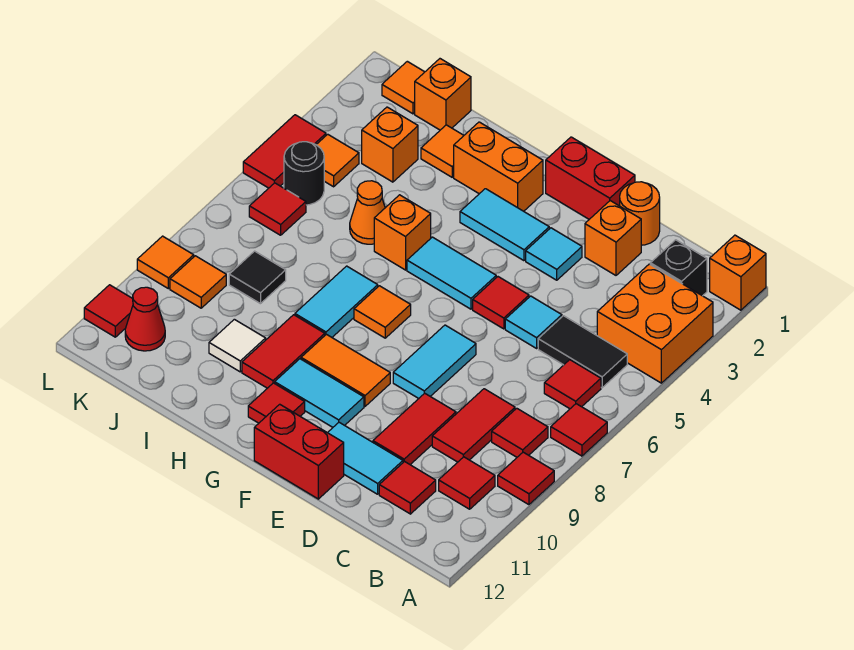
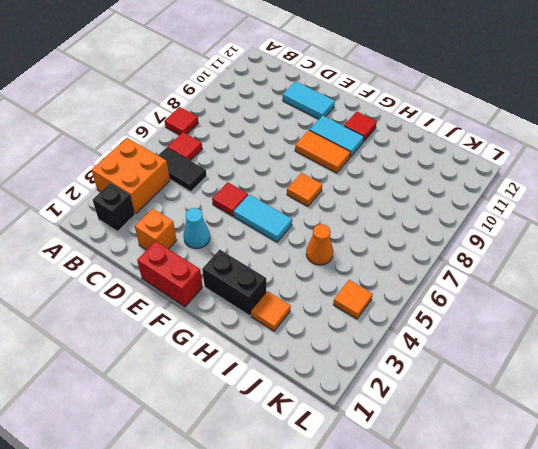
cyan cone E3 level 1 -> cyan tile E3 level 1
black brick G2:H2 level 1 -> orange brick G2:H2 level 1
none -> orange brick A1 level 1
none -> red tile A9 level 1
none -> red tile B8 level 1
none -> red tile B10 level 1

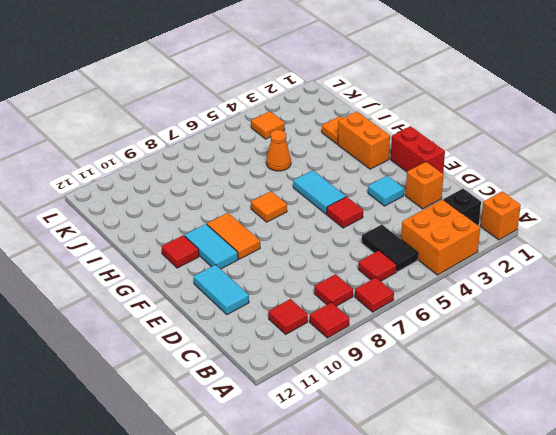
none -> red tile C8:C9 level 1
none -> red tile C11 level 1
none -> orange round brick D1 level 1
none -> cyan tile D5 level 1

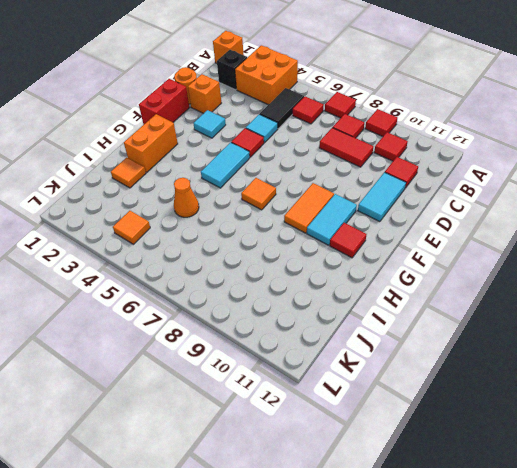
none -> red tile D9:D10 level 1
none -> cyan tile E7:E8 level 1
none -> red brick E12:F12 level 1
none -> cyan tile F3:G3 level 1

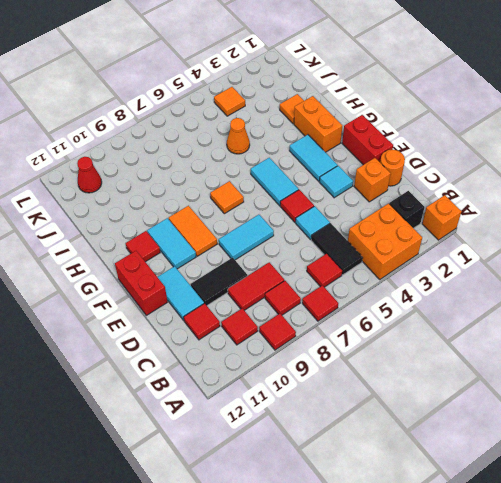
black tile D9:D10 level 1 -> red tile D9:D10 level 1
none -> orange brick H5 level 1
none -> cyan tile H7:H8 level 1
none -> red tile H9:H10 level 1
none -> white tile I10 level 1

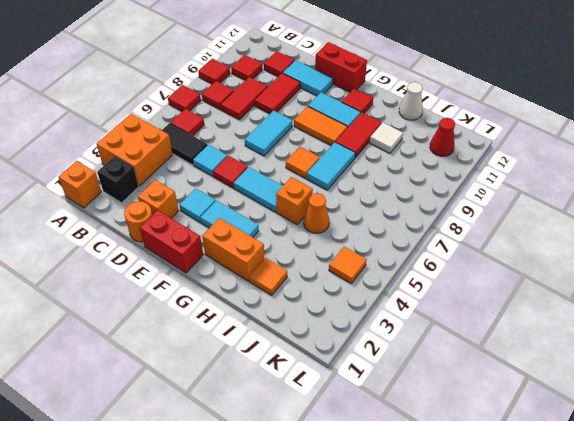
white cone I12 level 1 -> none
none -> orange brick J1 level 1
none -> orange brick J3 level 1
none -> black tile J8 level 1
none -> orange tile K1 level 1

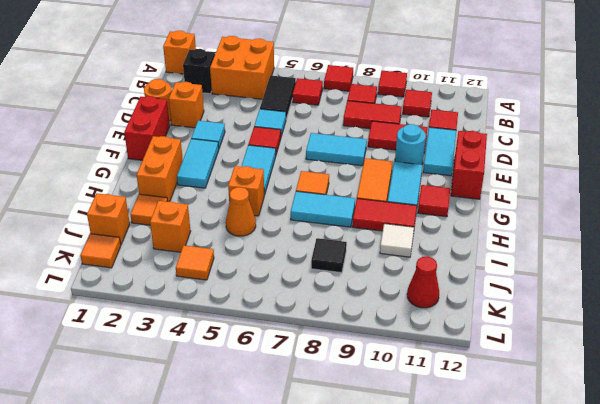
cyan round brick E10 level 1 -> none
none -> black round brick K5 level 1
none -> red tile K6 level 1
none -> orange tile K9 level 1
none -> red tile L4:L5 level 1

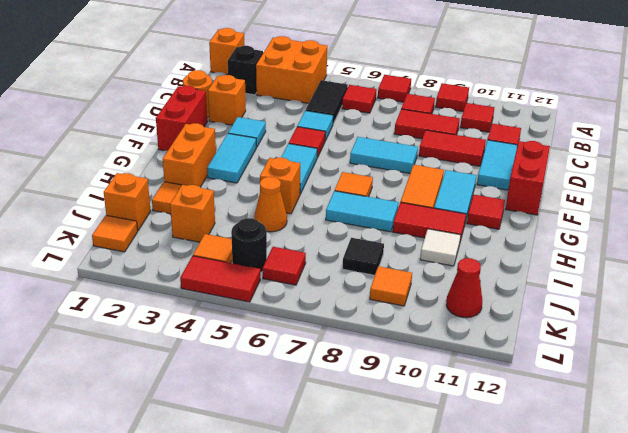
none -> orange tile L9 level 1
none -> red tile L11 level 1

